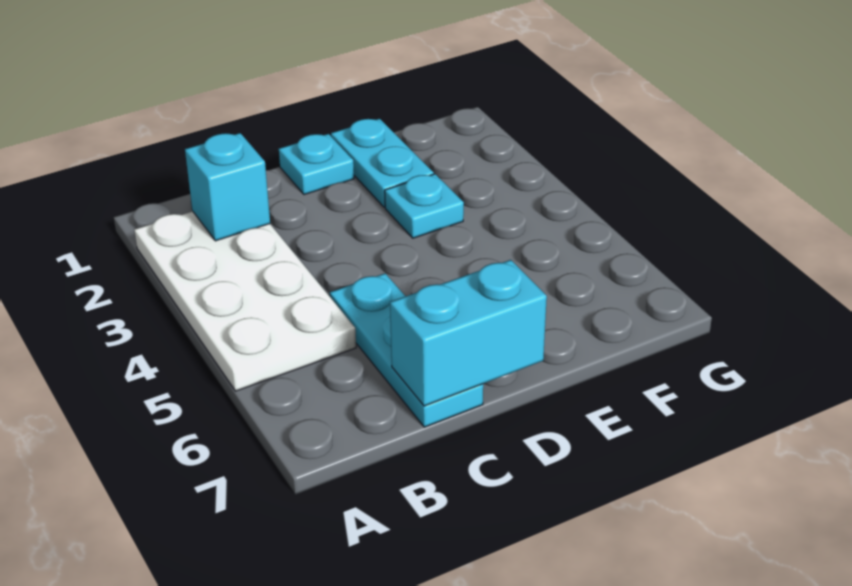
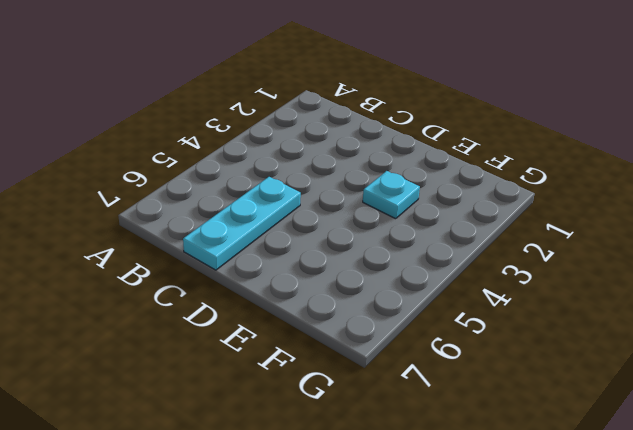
none -> white plate A2:B5 level 1
none -> cyan plate D1 level 1

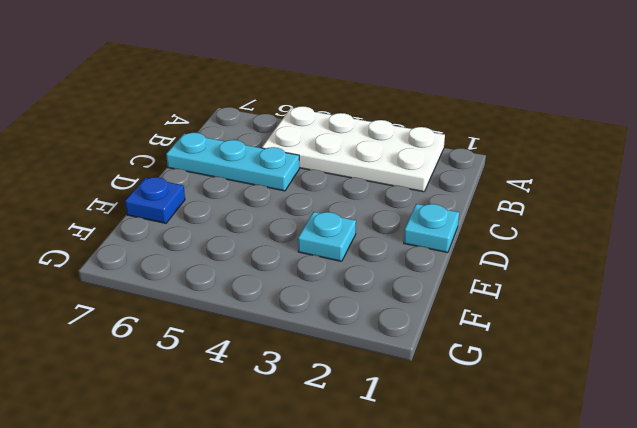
blue plate E7 level 1 -> none
none -> cyan plate E1:E2 level 1
none -> cyan brick B2 level 2

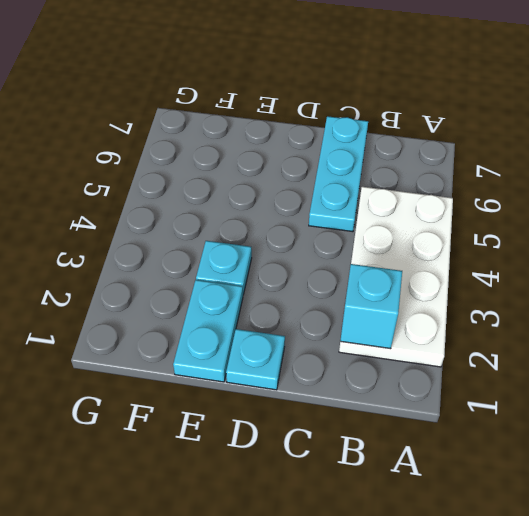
none -> cyan brick C7:D7 level 2

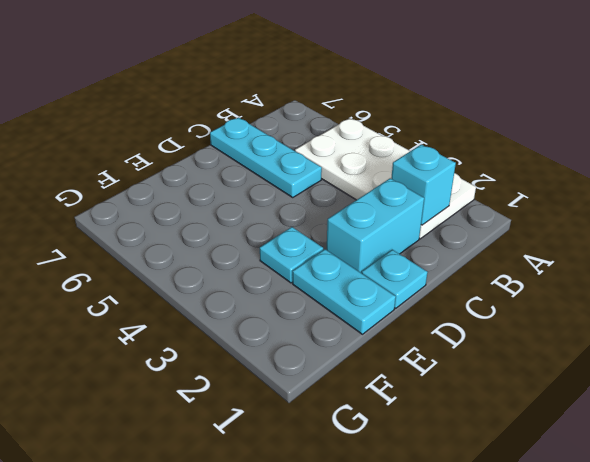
cyan brick C2:D2 level 1 -> cyan brick C7:D7 level 2

